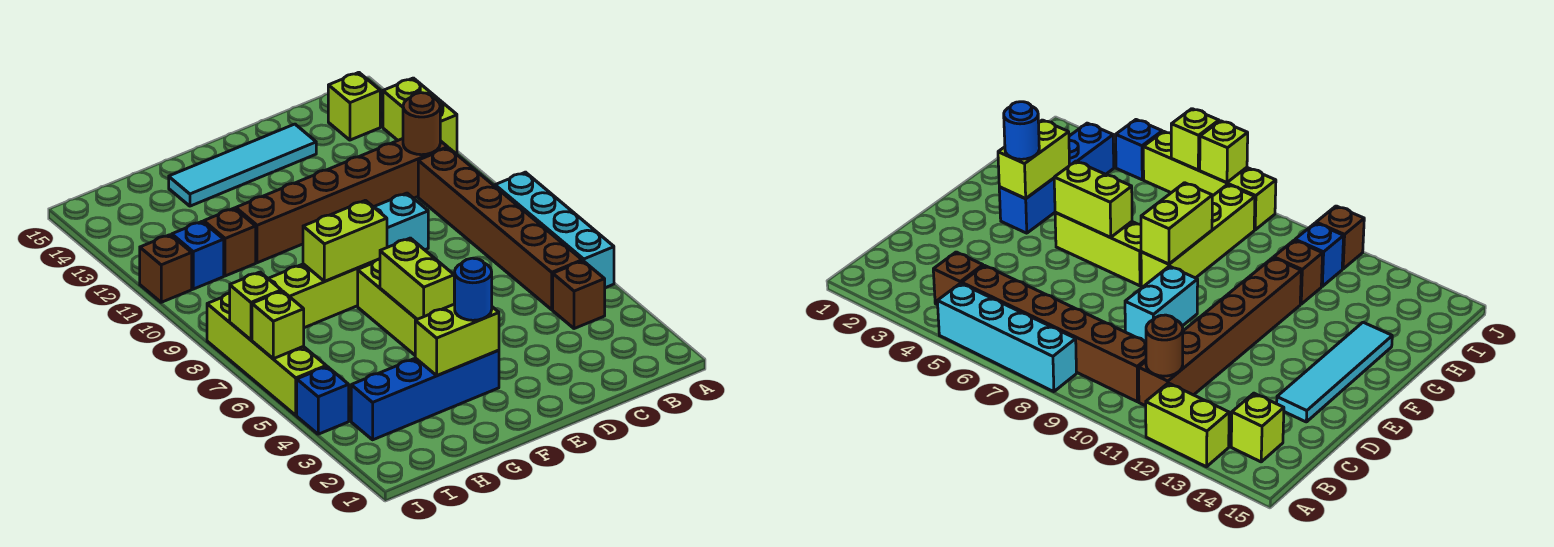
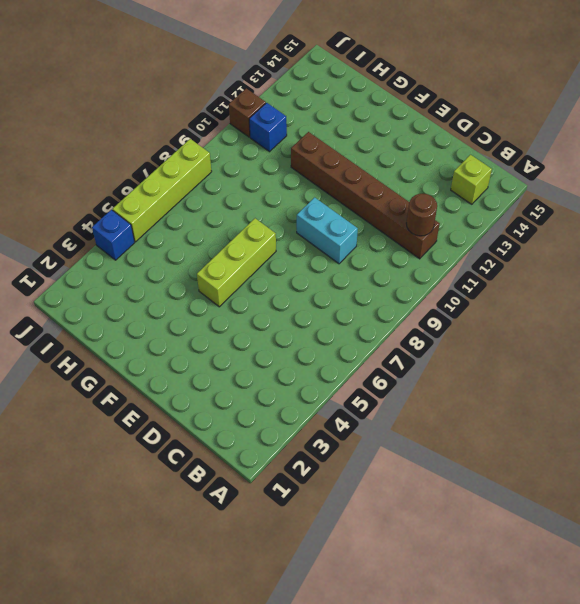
none -> cyan brick A5:A8 level 1
none -> lime brick A12:A13 level 1
none -> brown brick B4 level 1

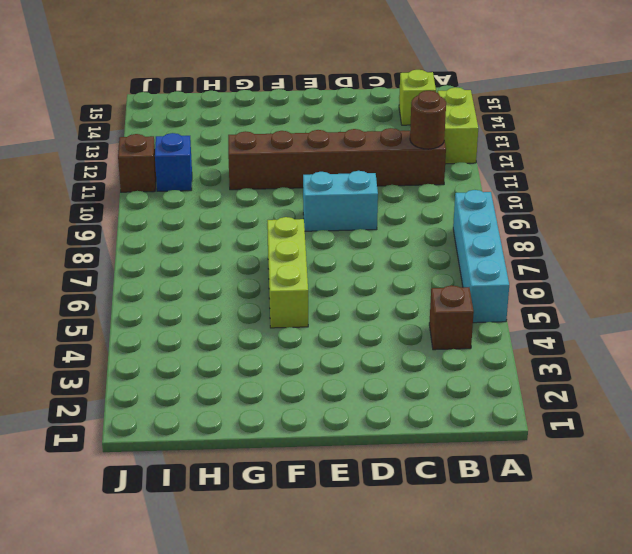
none -> brown brick B5:B10 level 1
none -> cyan tile D14:G14 level 1
none -> blue brick F3:I3 level 1

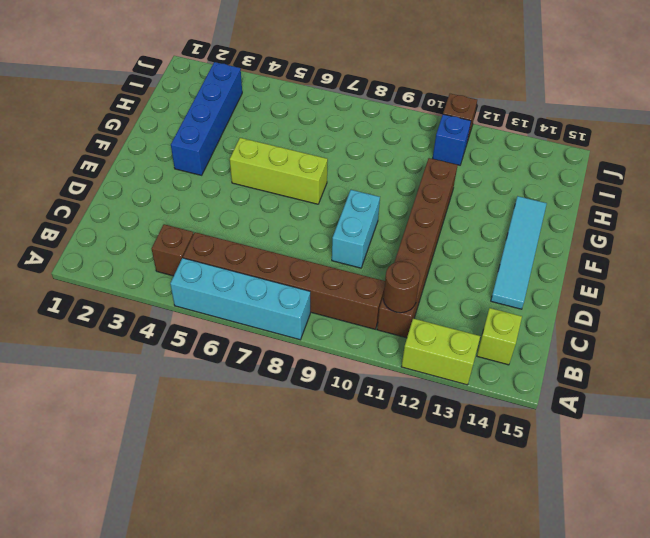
none -> lime brick F8:I8 level 1
none -> brown brick H11 level 1
none -> blue brick J4 level 1

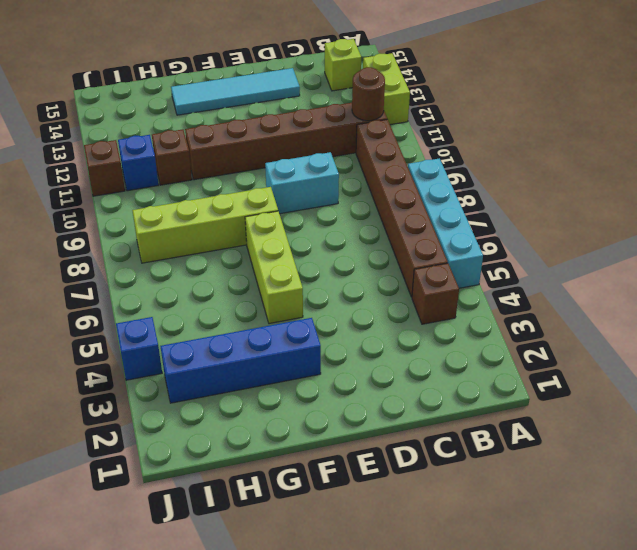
none -> lime brick J5:J8 level 1
none -> lime brick F3:G3 level 2
none -> lime brick F5:F6 level 2

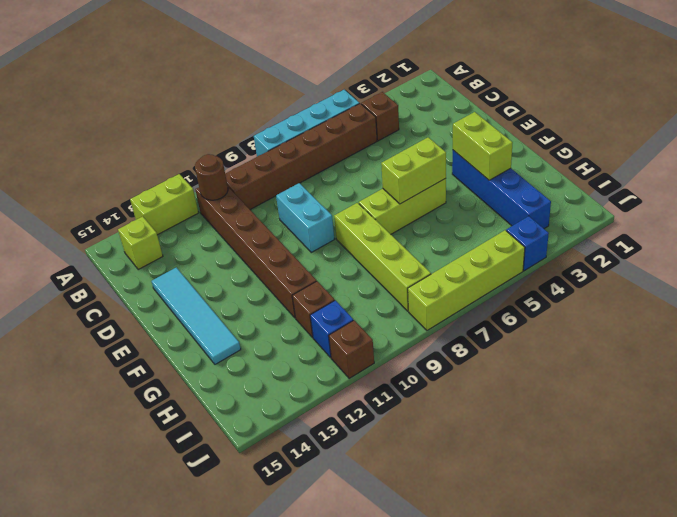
none -> lime brick F8:G8 level 2
none -> lime brick J6 level 2
none -> lime brick J7 level 2

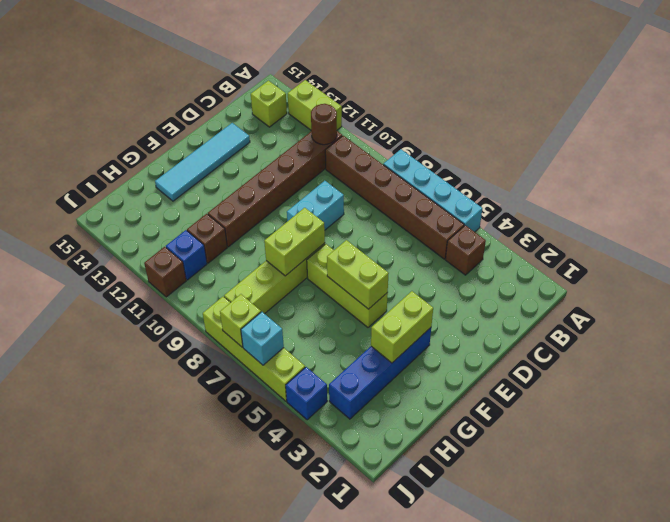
cyan brick J6 level 2 -> lime brick J6 level 2
none -> blue round brick F3 level 3

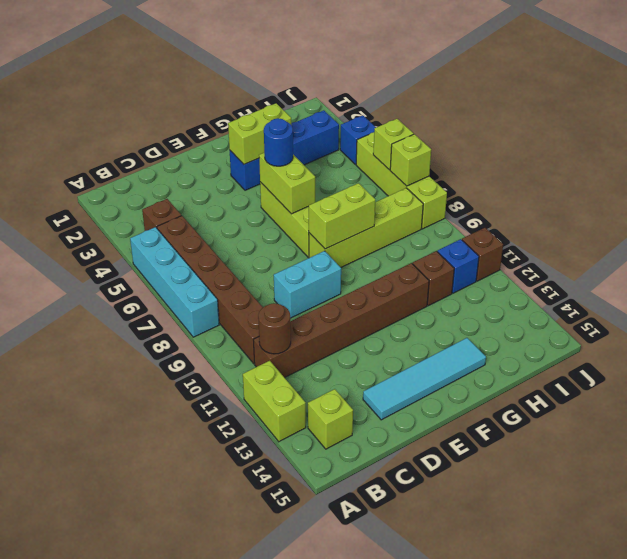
blue round brick F5 level 3 -> blue round brick F3 level 3

